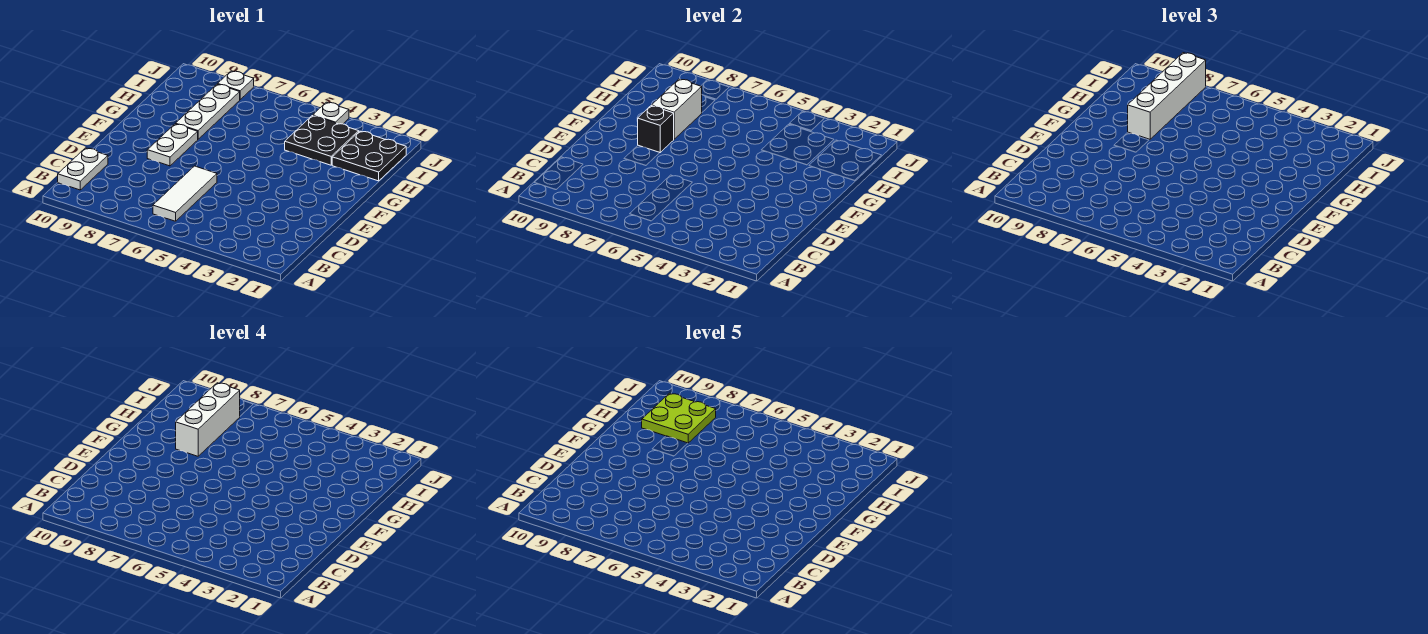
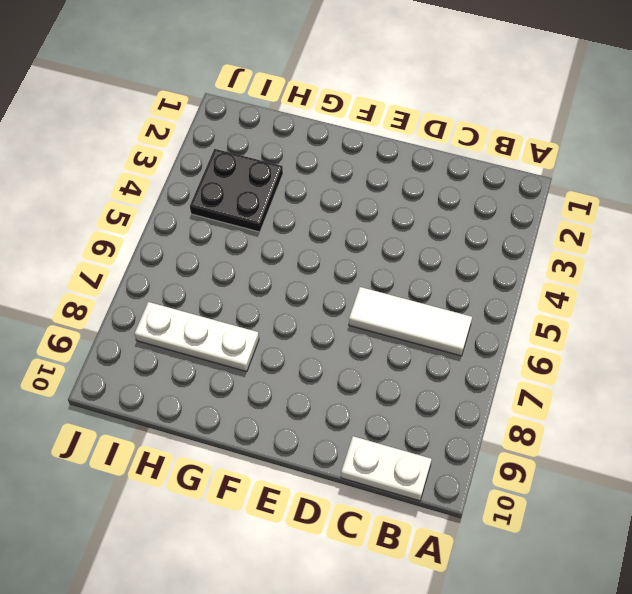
none -> white plate E8:F8 level 1
none -> black plate H1:I2 level 1
none -> white plate J4 level 1

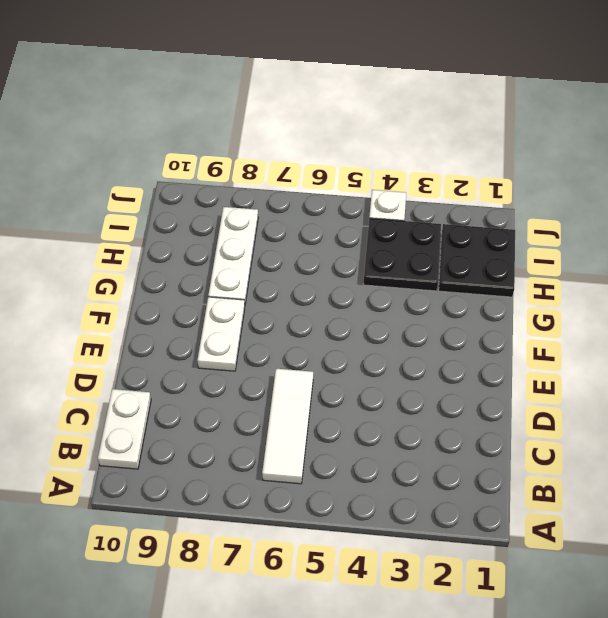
none -> white plate J8 level 1
none -> black brick F8 level 2
none -> white brick G8:H8 level 2

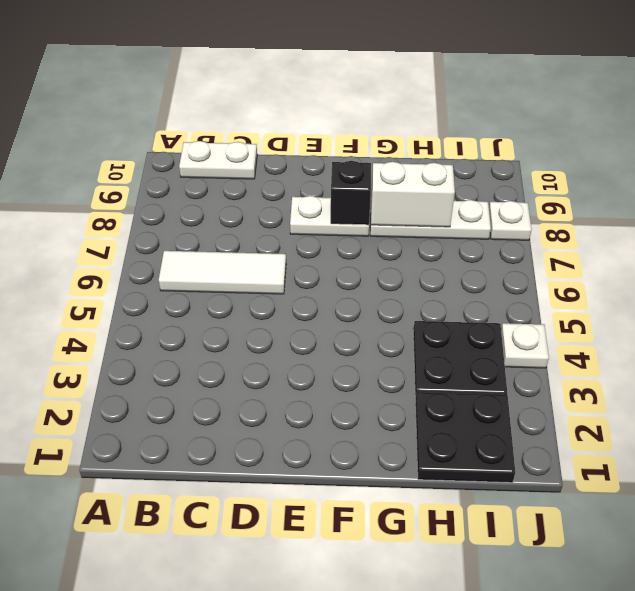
none -> white brick G8:J8 level 3
none -> white brick G8:I8 level 4
none -> lime plate H8:I9 level 5

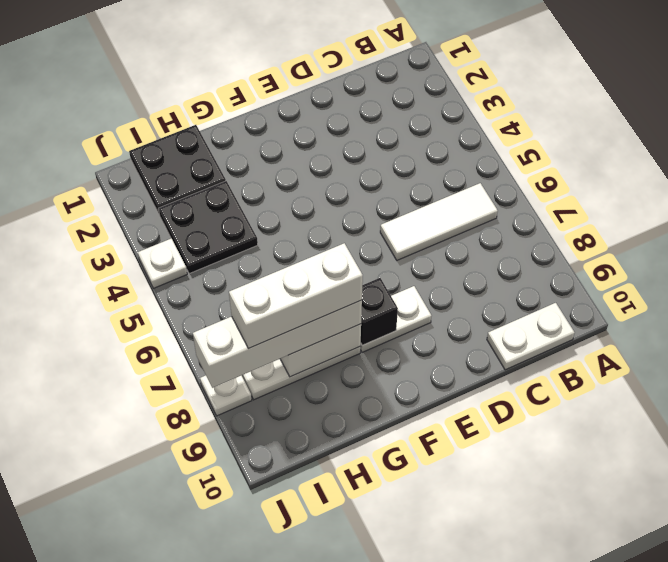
none -> lime plate H8:I9 level 5

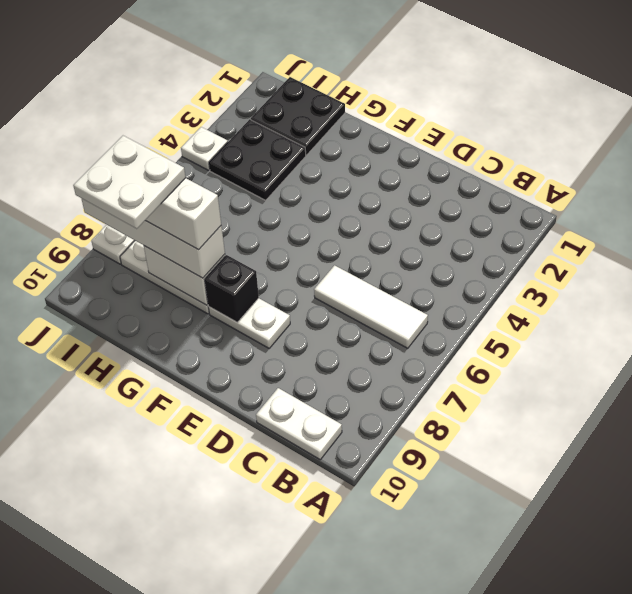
white plate H8:I9 level 5 -> lime plate H8:I9 level 5

